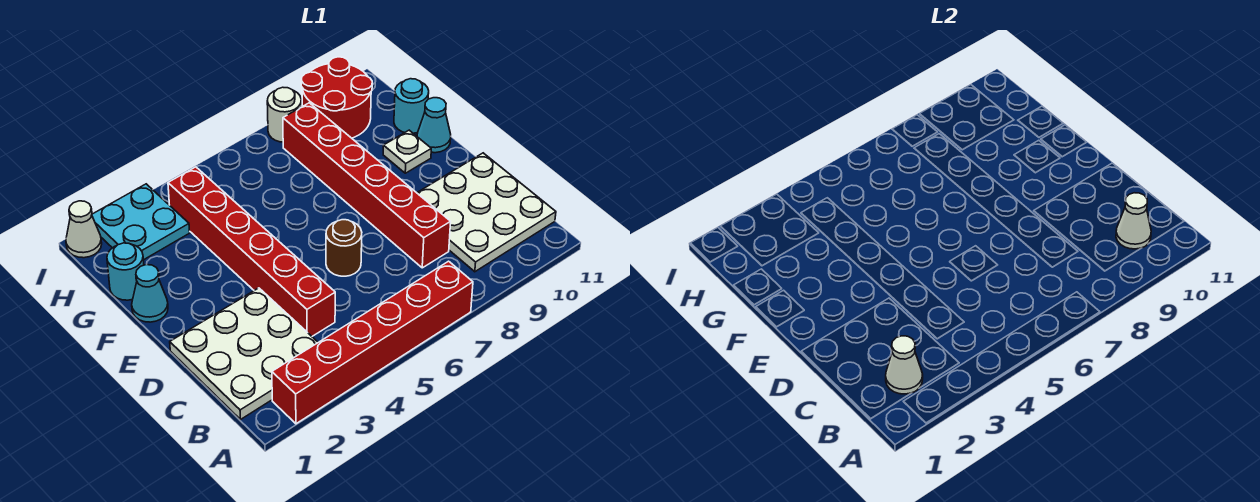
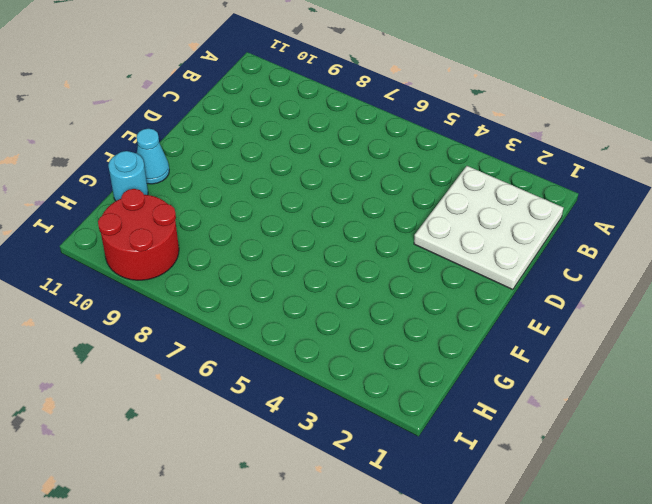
none -> red brick A2:A7 level 1
none -> white plate B9:D11 level 1
none -> red brick C4:H4 level 1

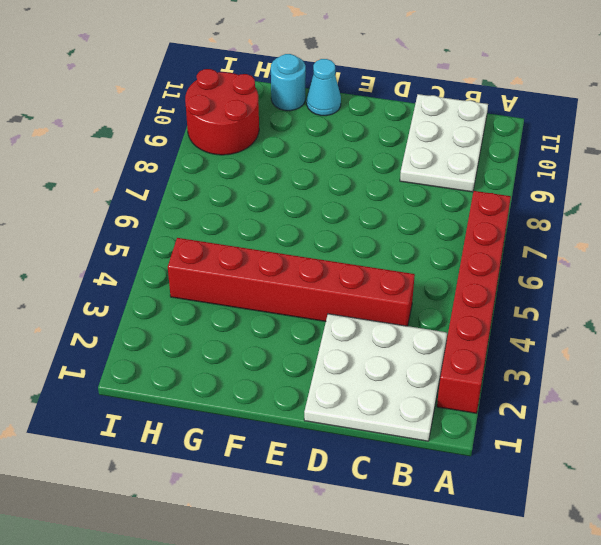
white plate B9:C11 level 1 -> white plate B9:D11 level 1
none -> red brick C8:H8 level 1
none -> brown round brick D6 level 1
none -> cyan cone F1 level 1

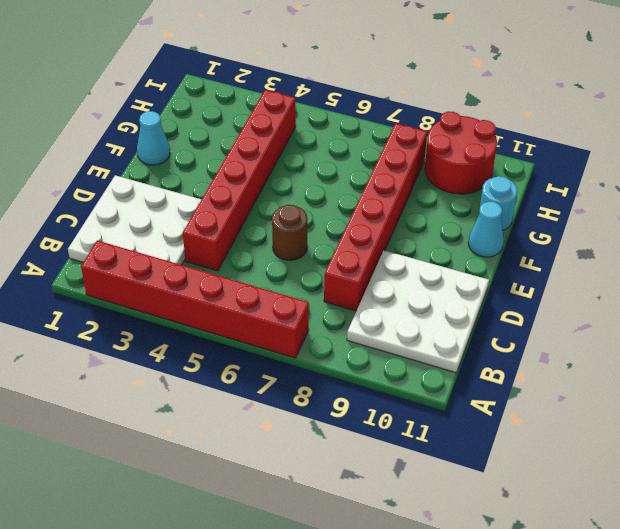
none -> white plate F10 level 1
none -> cyan round brick G1 level 1
none -> cyan plate H2:I3 level 1

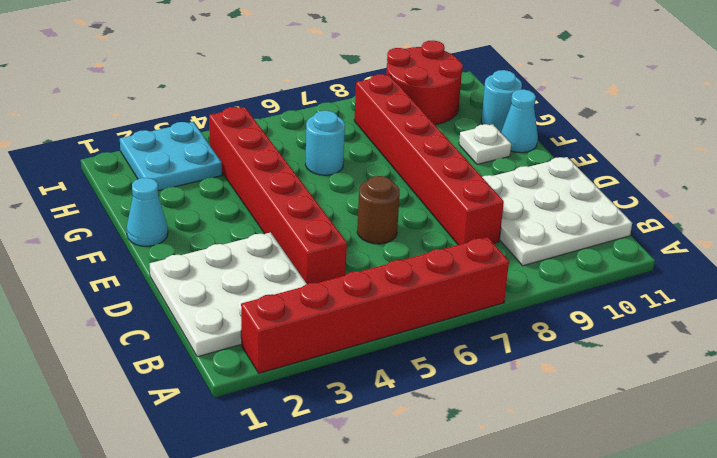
cyan round brick G6 level 1 -> cyan round brick G1 level 1
none -> white cone I1 level 1
none -> white round brick I8 level 1
none -> white cone B2 level 2

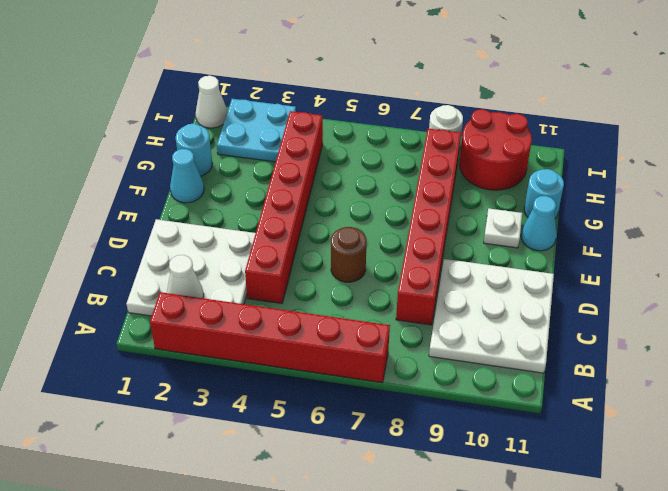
none -> white cone B10 level 2

